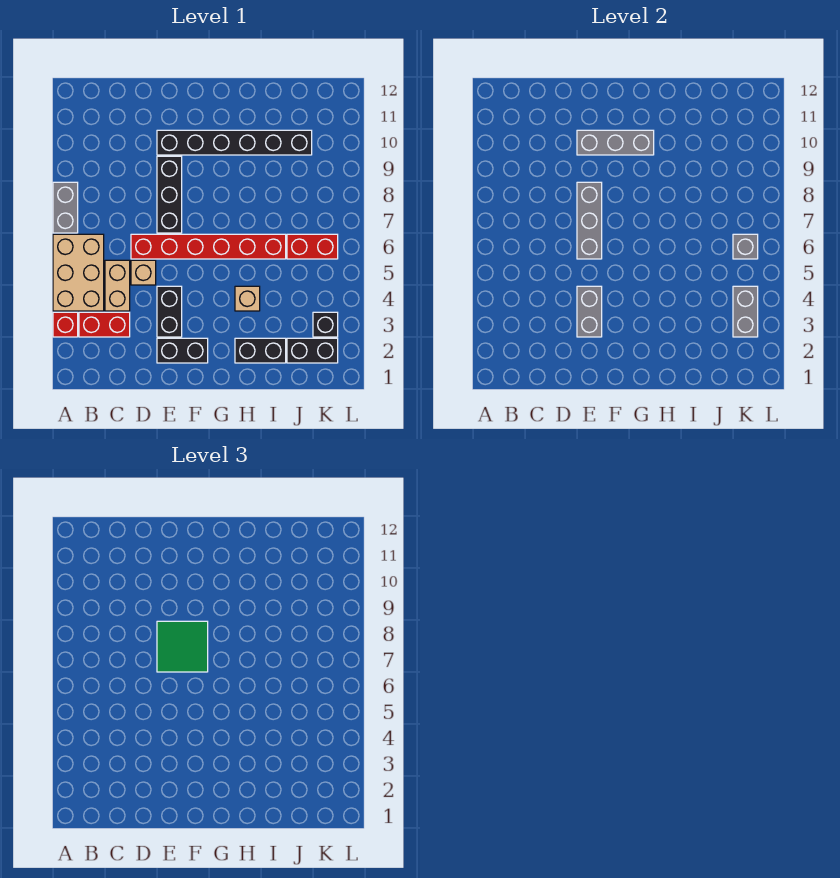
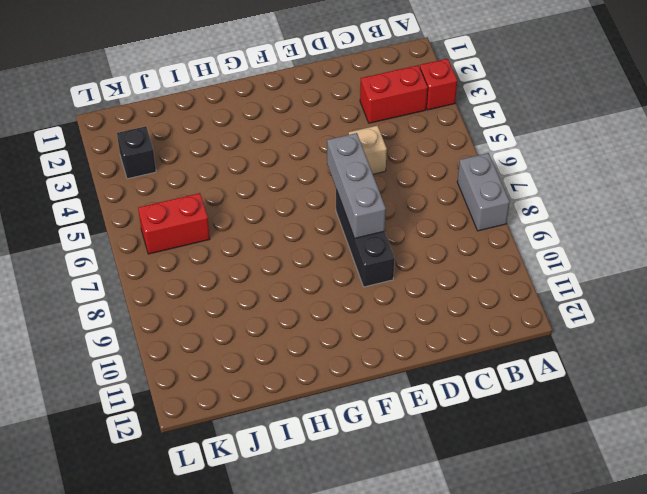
none -> tan brick A4:B6 level 1
none -> tan brick C4:C5 level 1
none -> red brick D6:I6 level 1

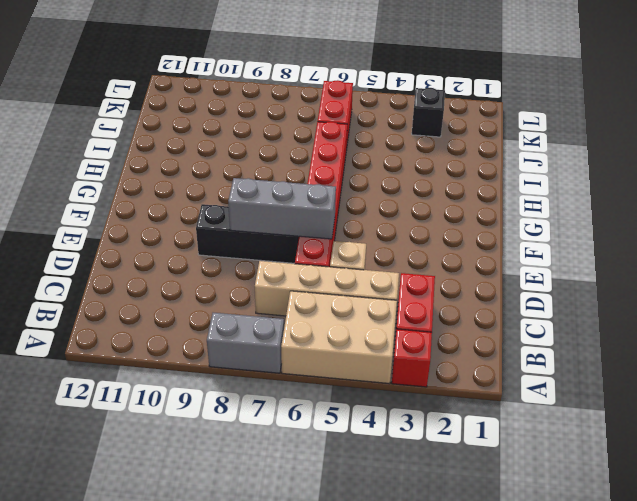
tan brick C4:C7 level 1 -> tan brick C4:C5 level 1
none -> black brick E2:F2 level 1
none -> black brick E3:E4 level 1
none -> black brick E10:J10 level 1

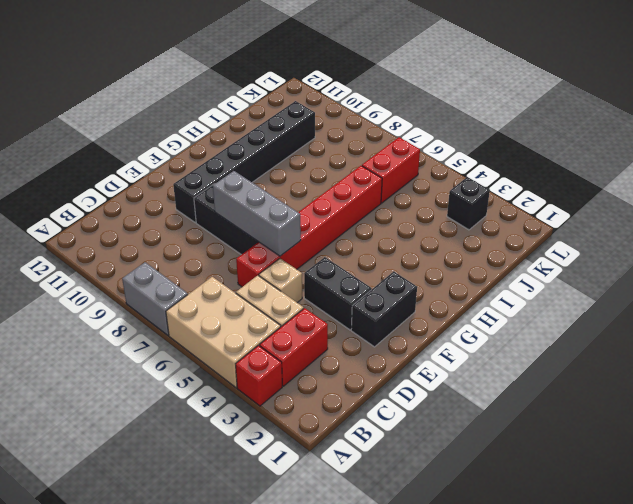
none -> black brick H2:I2 level 1
none -> tan brick H4 level 1
none -> black brick J2:K2 level 1

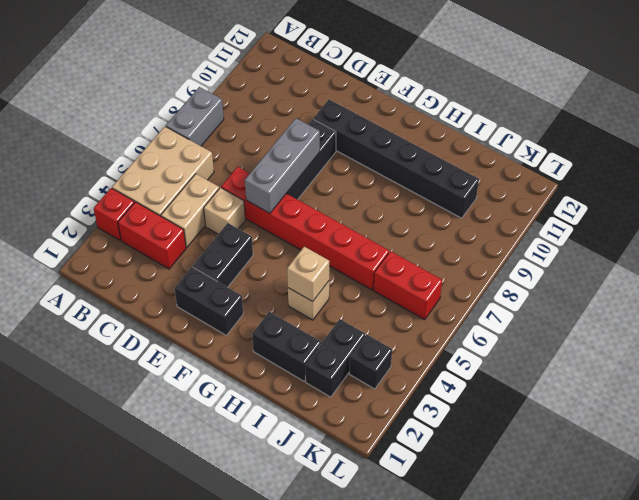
tan brick H4 level 2 -> none
black brick J2:J3 level 1 -> black brick J2:K2 level 1
none -> grey brick E3:E4 level 2
none -> grey brick E10:G10 level 2
none -> grey brick K3:K4 level 2

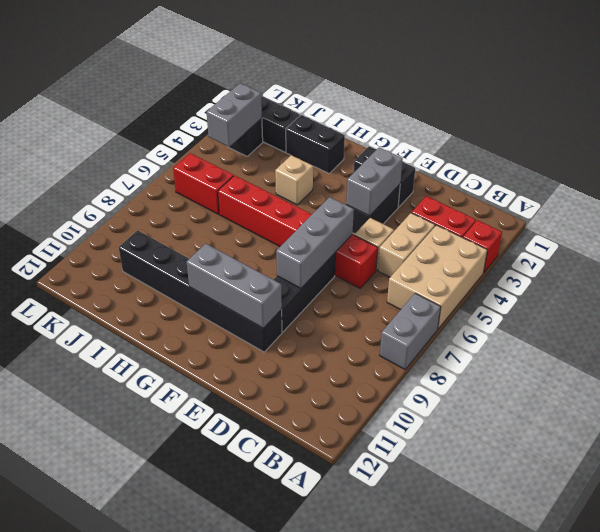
none -> grey brick K6 level 2
none -> green tile E7:F8 level 3

